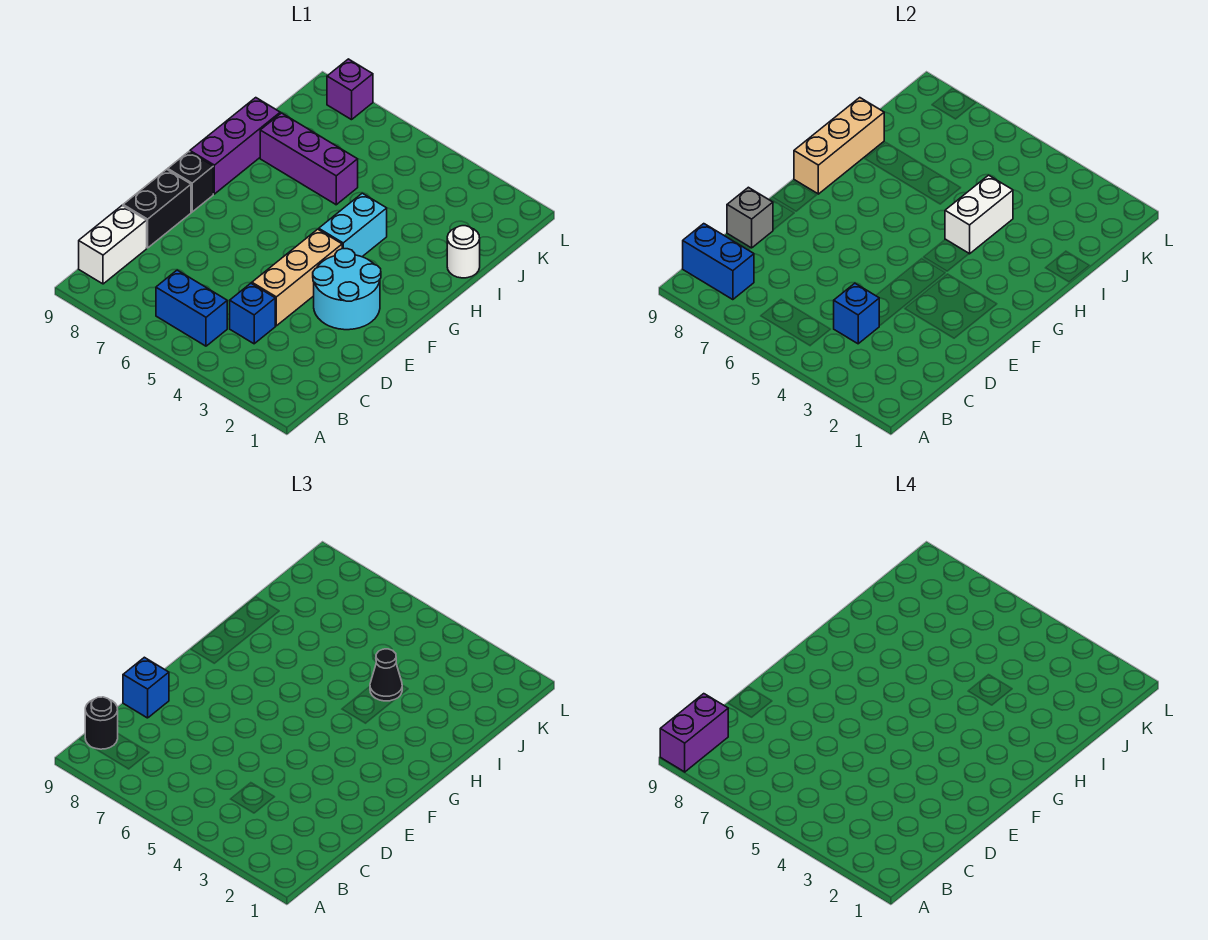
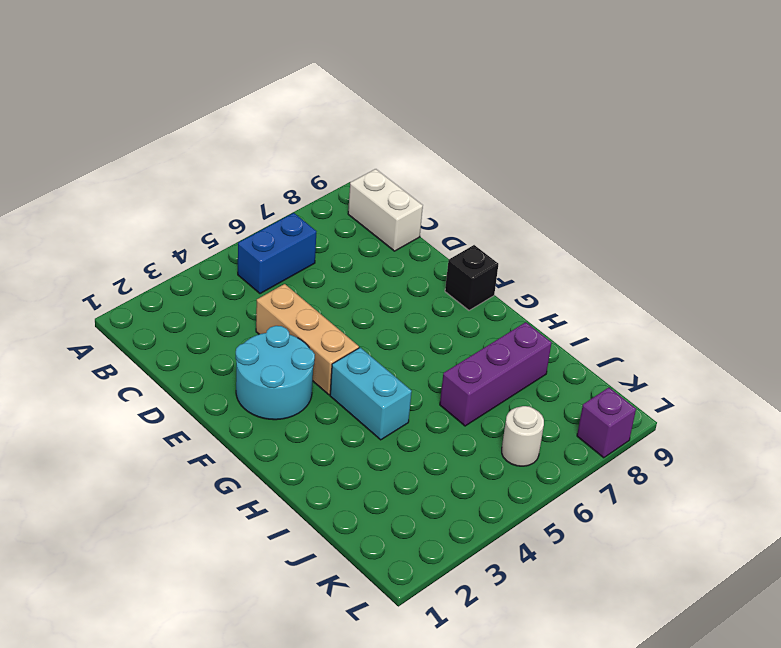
white round brick K6 level 1 -> white round brick I1 level 1
none -> blue brick C4 level 1
none -> black brick D9:E9 level 1
none -> purple brick G9:I9 level 1

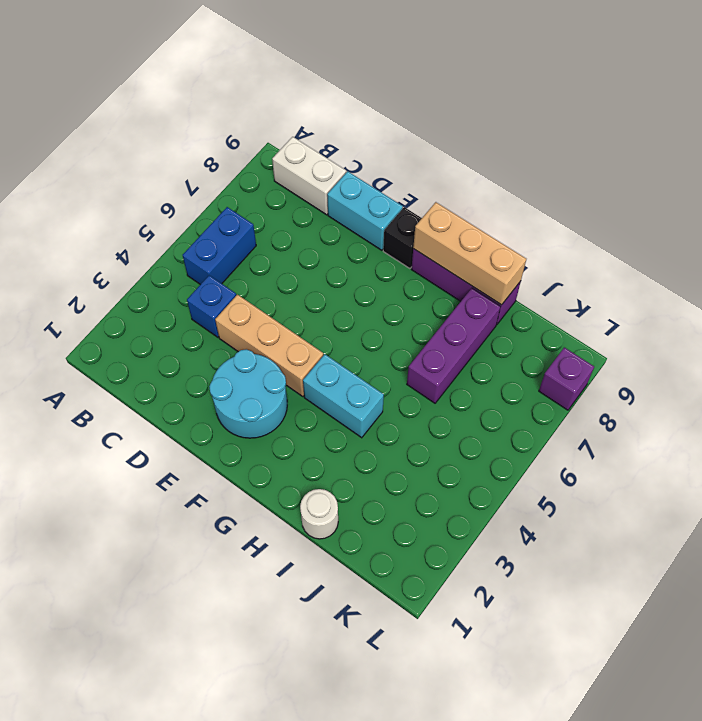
cyan brick D9:E9 level 1 -> black brick D9:E9 level 1
none -> blue brick B8:B9 level 2
none -> blue brick C4 level 2
none -> grey brick D9 level 2

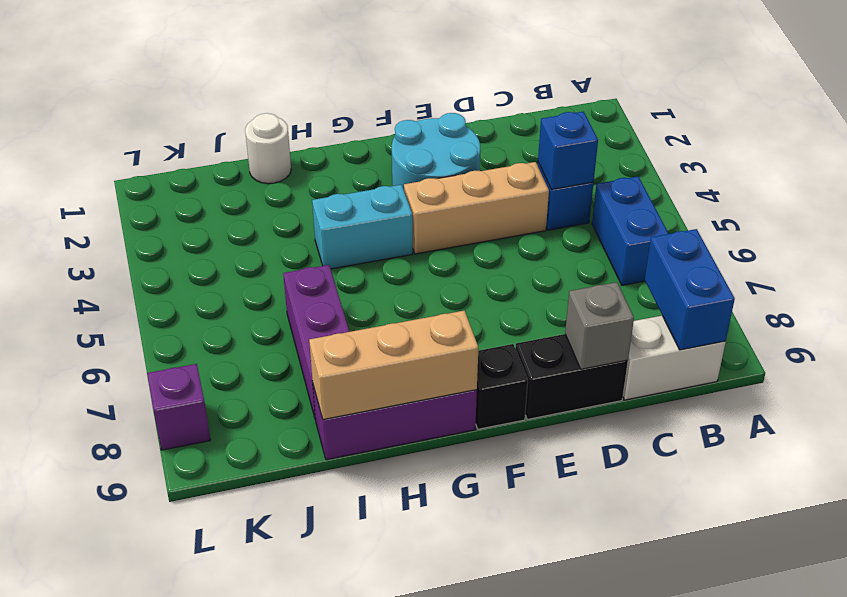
none -> white brick H4:I4 level 2
none -> black round brick B9 level 3
none -> blue brick D9 level 3

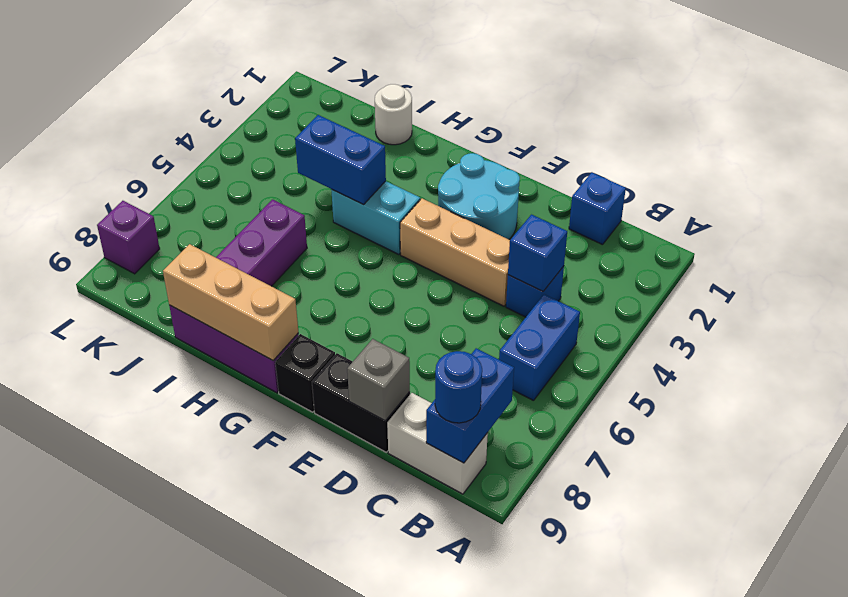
blue round brick B9 level 3 -> black round brick B9 level 3
blue brick C1 level 1 -> blue brick D9 level 3
blue brick H4:I4 level 2 -> white brick H4:I4 level 2
none -> black cone I4 level 3
none -> purple brick A9:B9 level 4

